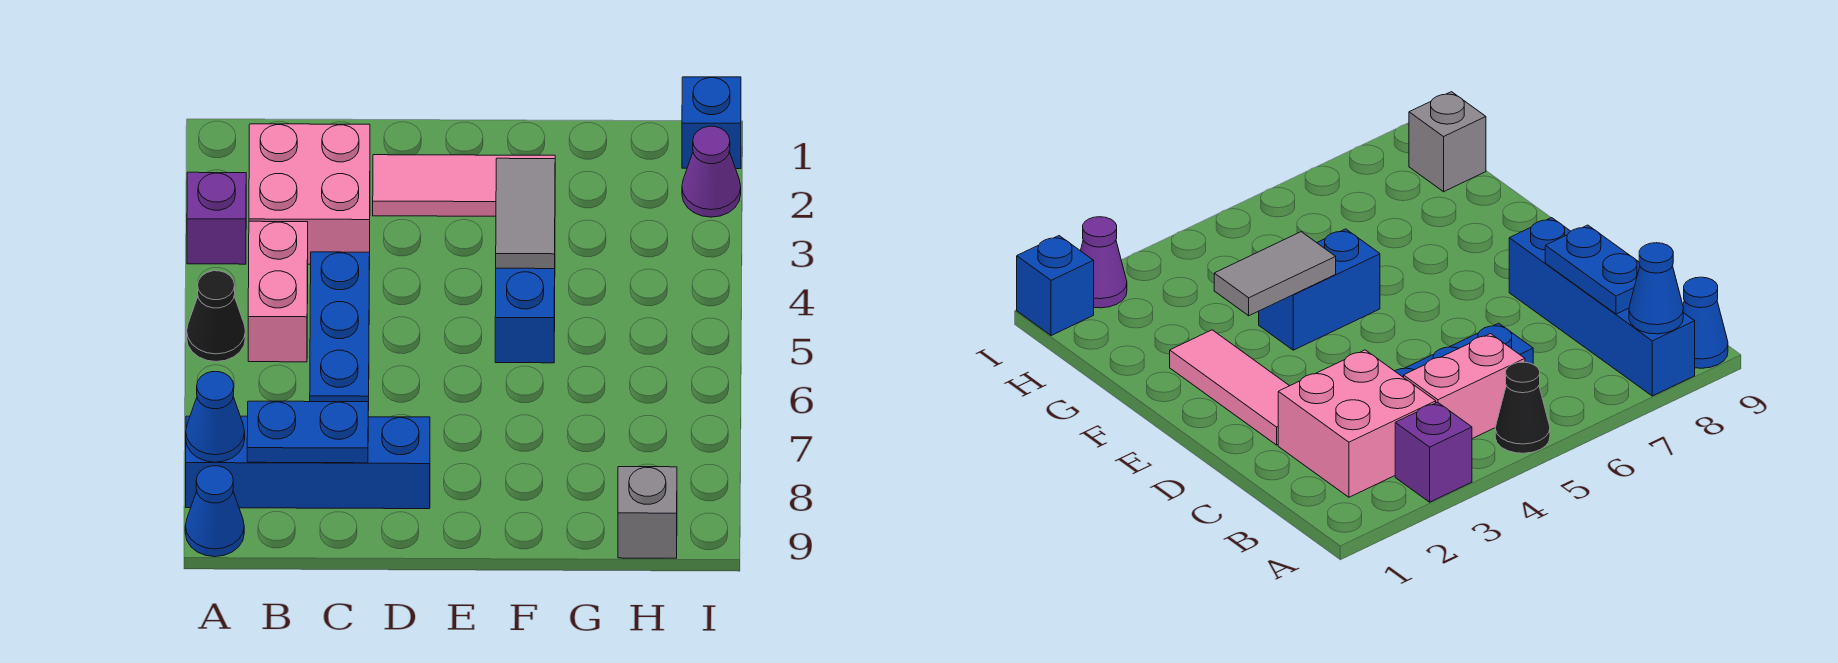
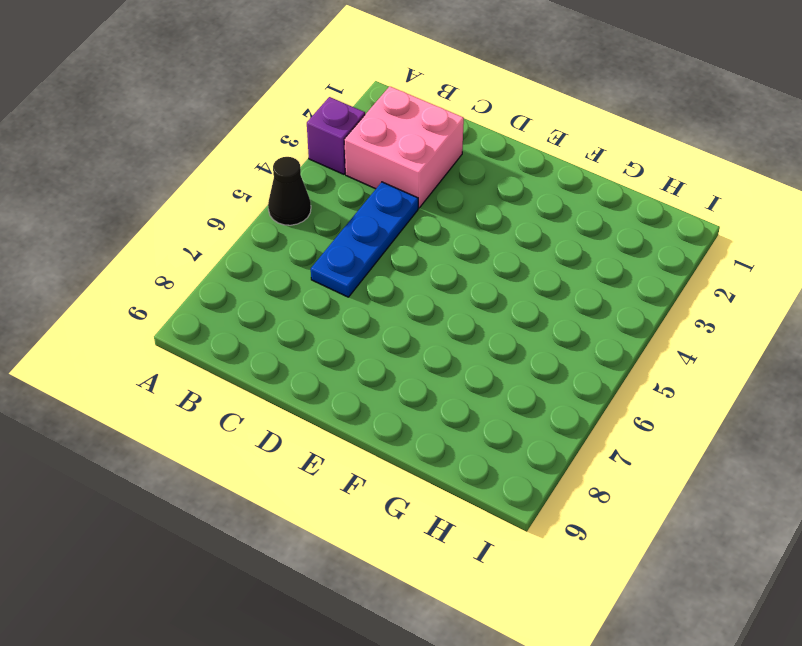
none -> blue brick A8:D8 level 1
none -> blue cone A9 level 1
none -> pink brick B4:B5 level 1

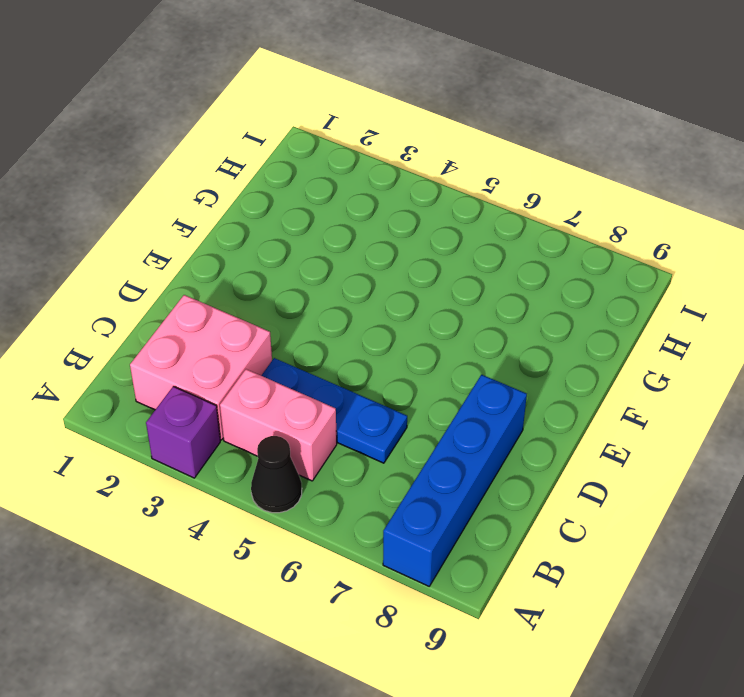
none -> blue cone A9 level 1
none -> pink tile D2:F2 level 1
none -> blue brick F4:F5 level 1

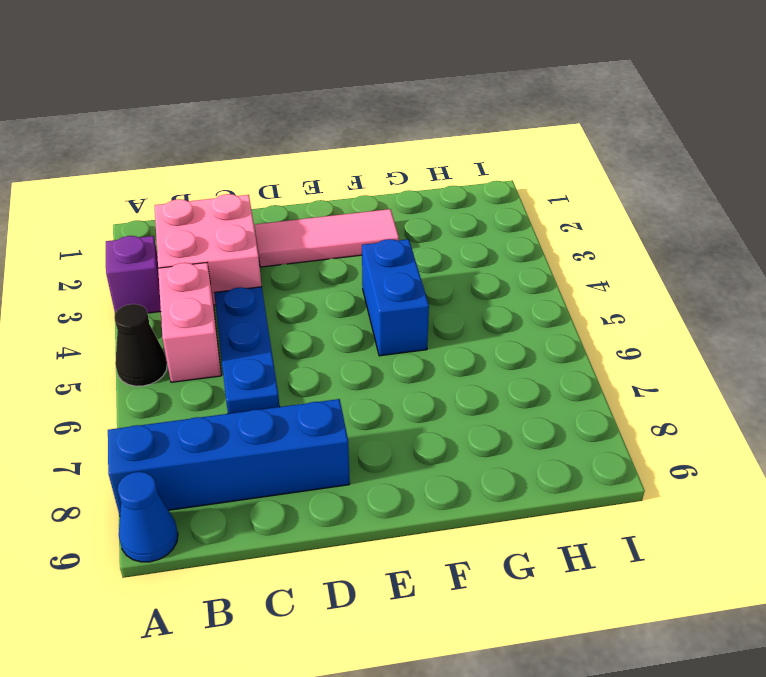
none -> grey brick H9 level 1
none -> blue brick I1 level 1
none -> purple cone I2 level 1

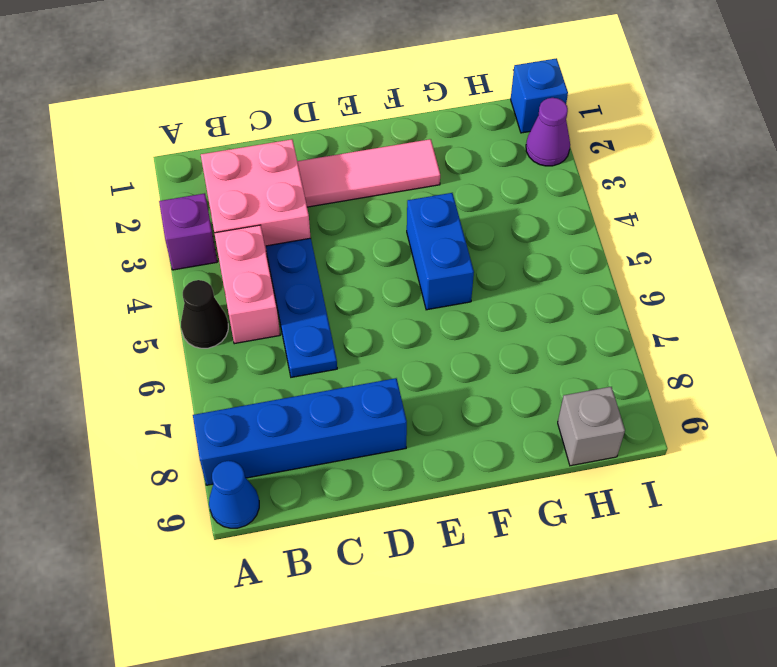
none -> blue cone A8 level 2
none -> blue plate B8:C8 level 2
none -> grey tile F3:F4 level 2

